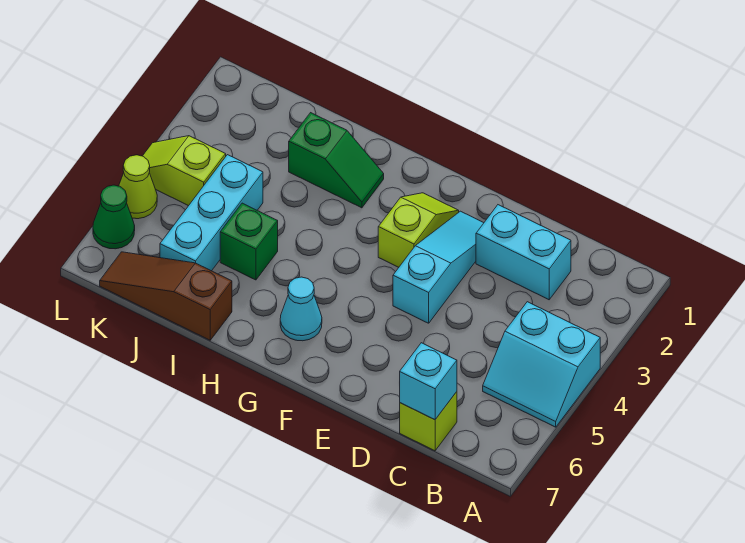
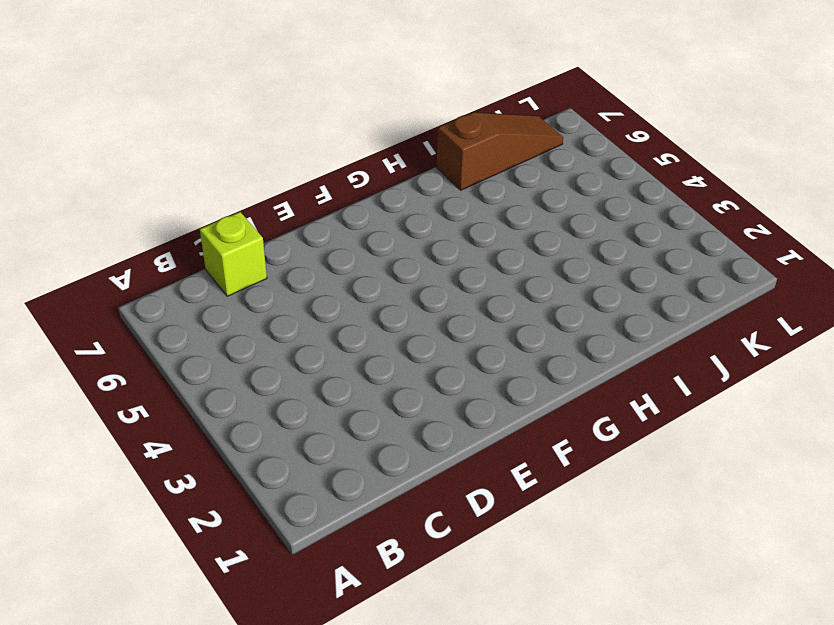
none -> cyan slope A4:B5 level 1 top 4
none -> cyan brick C2:D2 level 1
none -> cyan slope E2:E4 level 1 top 4

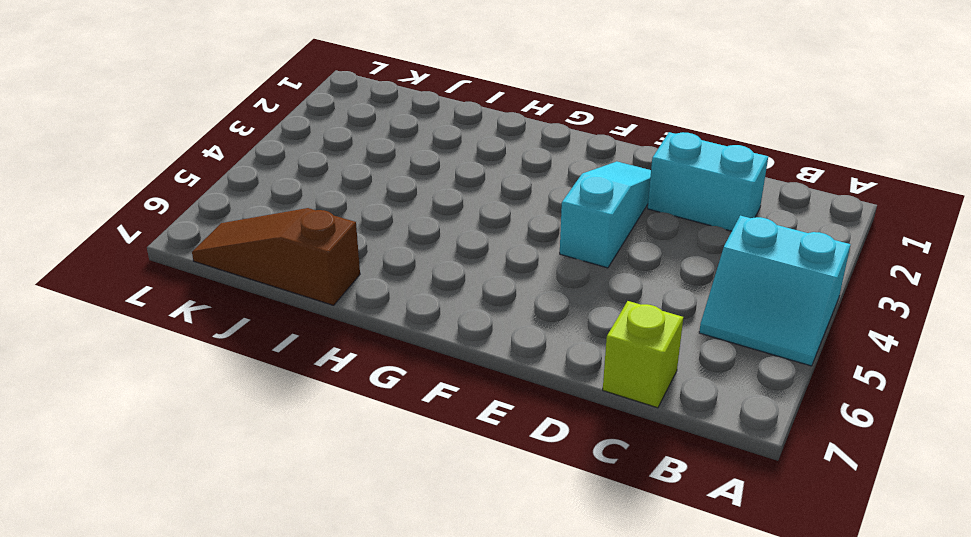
none -> lime slope F2:F3 level 1 top 3
none -> cyan cone G6 level 1
none -> green slope H2:I2 level 1 top I

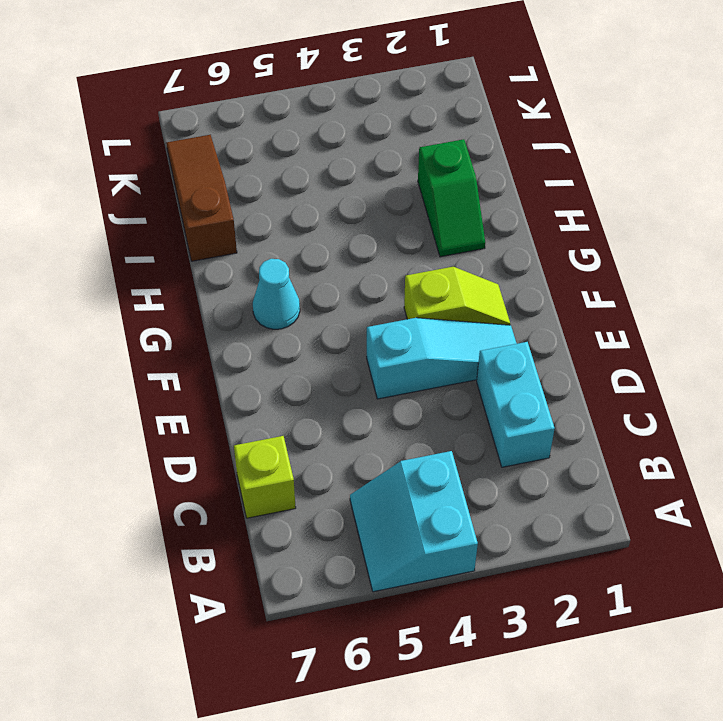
none -> green brick I5 level 1
none -> cyan brick J4:J6 level 1
none -> lime slope K4:L4 level 1 top K

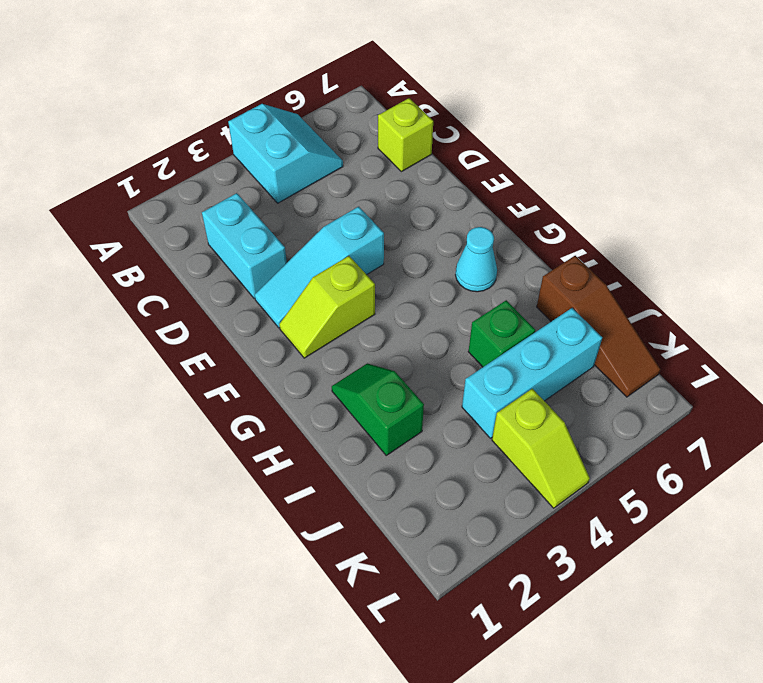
none -> lime cone L5 level 1
none -> green cone L6 level 1
none -> cyan brick C7 level 2

